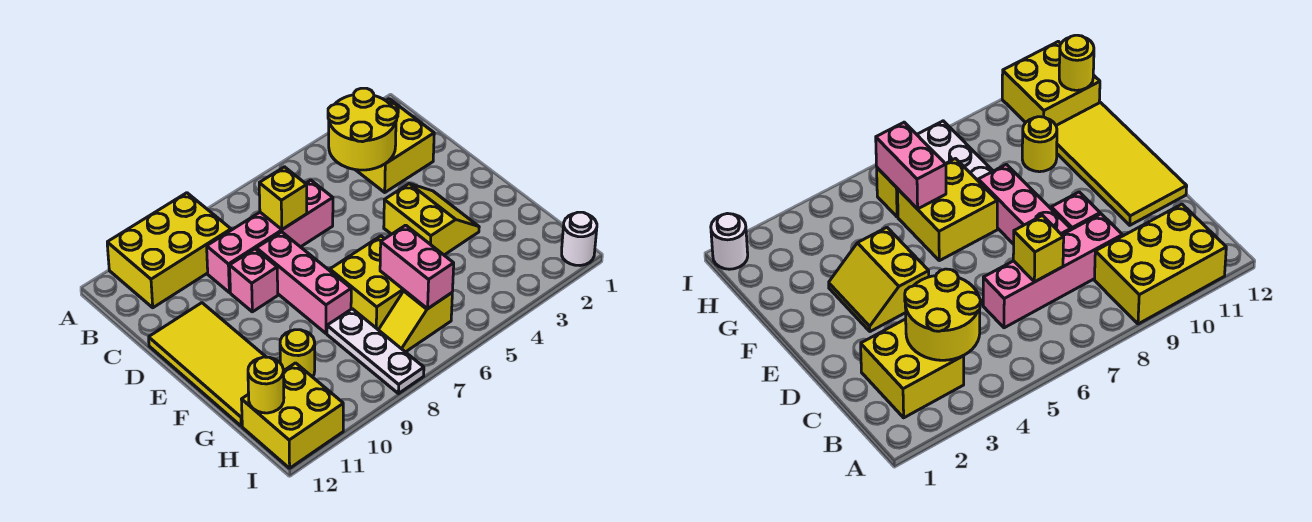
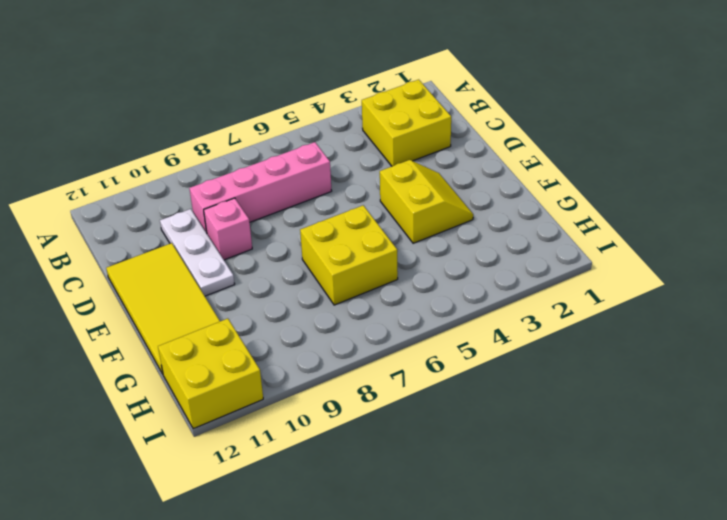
white plate C10:E10 level 1 -> white plate G8:I8 level 1
none -> yellow brick A9:B11 level 1
none -> pink brick D8:F8 level 1
none -> yellow round brick G10 level 1

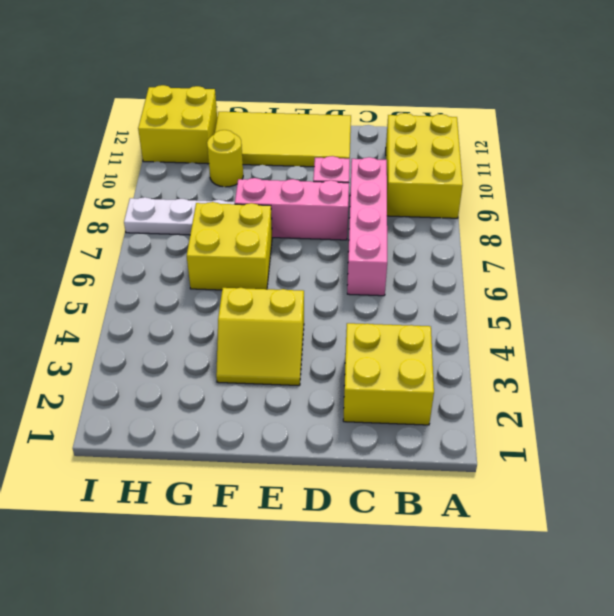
none -> yellow slope H6:H7 level 1 top 6
none -> white round brick I1 level 1
none -> yellow round brick B3:C4 level 2

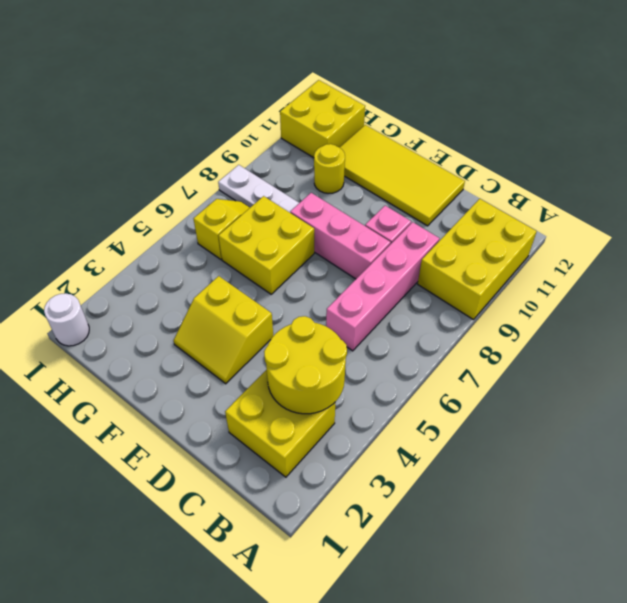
none -> yellow brick C7 level 2
none -> pink brick G6:H6 level 2
none -> yellow round brick H12 level 2

